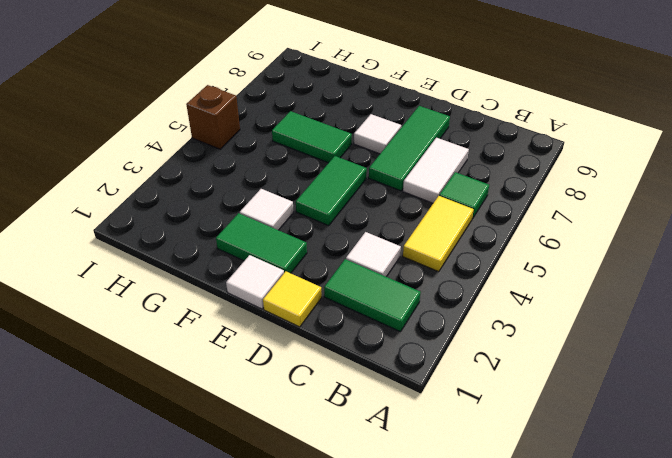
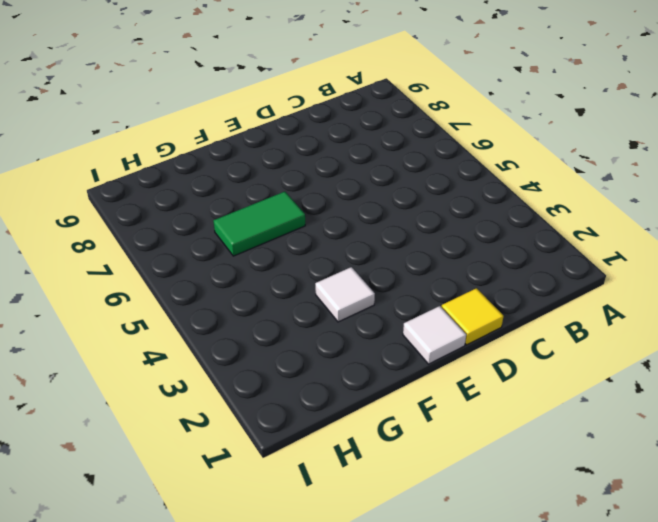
none -> green tile B2:C2 level 1
none -> yellow tile B4:B5 level 1
none -> green tile B6 level 1

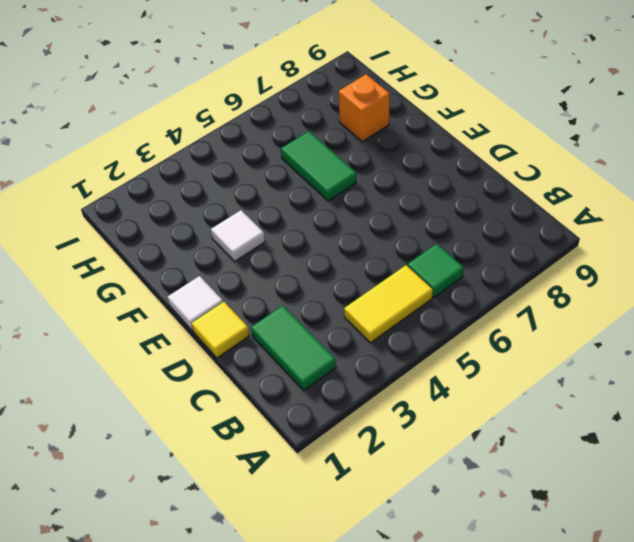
orange brick G8 level 1 -> none
none -> white tile C3 level 1
none -> white tile C6:C7 level 1
none -> green tile D6:D8 level 1

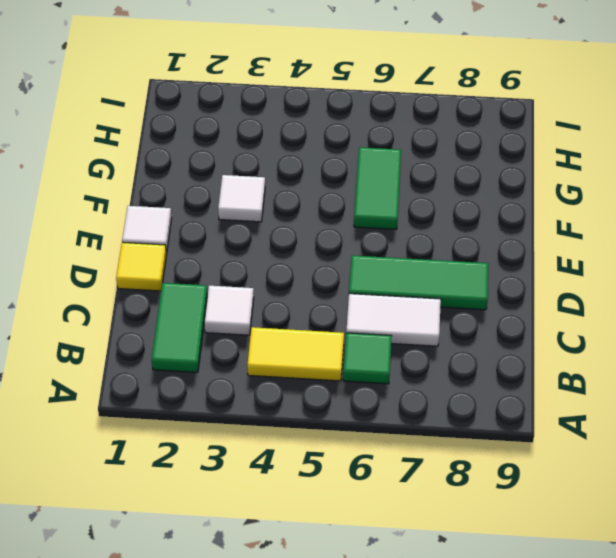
none -> green tile E2:F2 level 1
none -> green tile E4:E5 level 1
none -> white tile E7 level 1

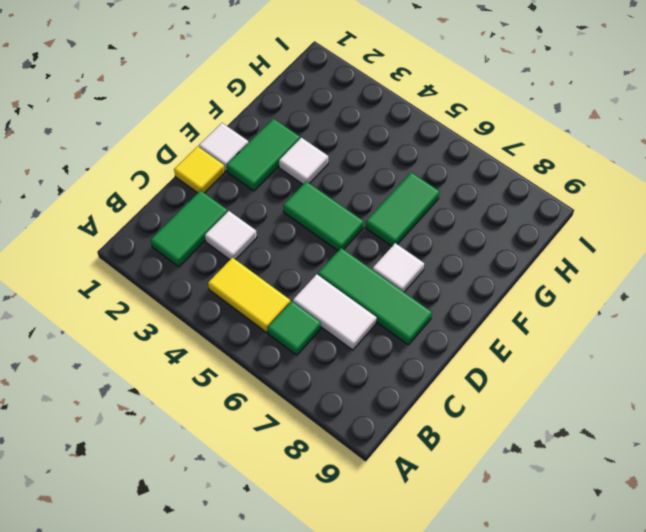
none -> brown brick I5 level 1

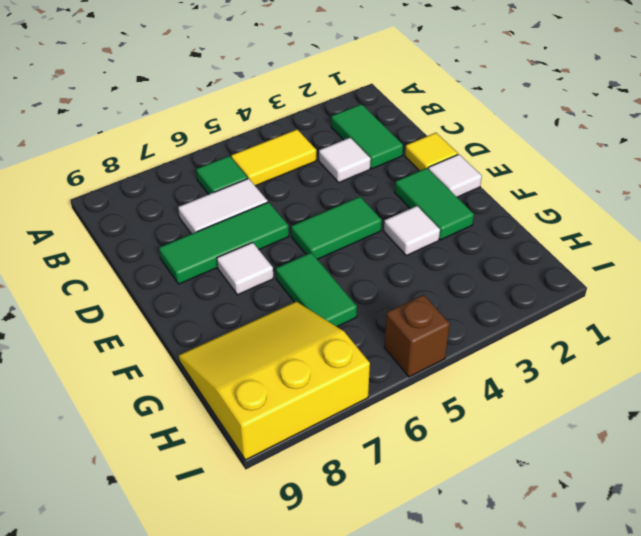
yellow slope G7:I9 level 1 top I -> none

